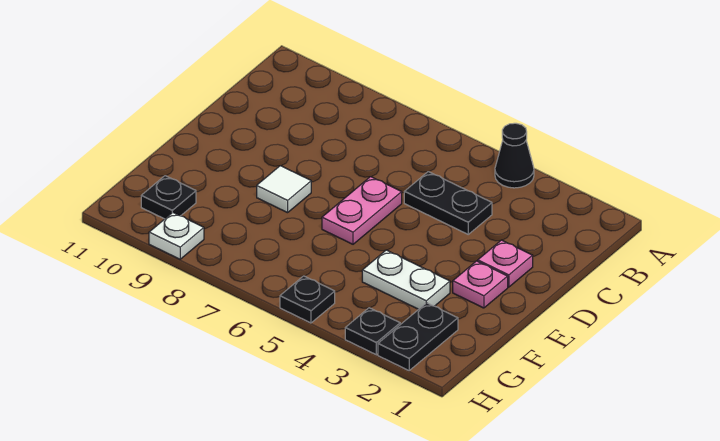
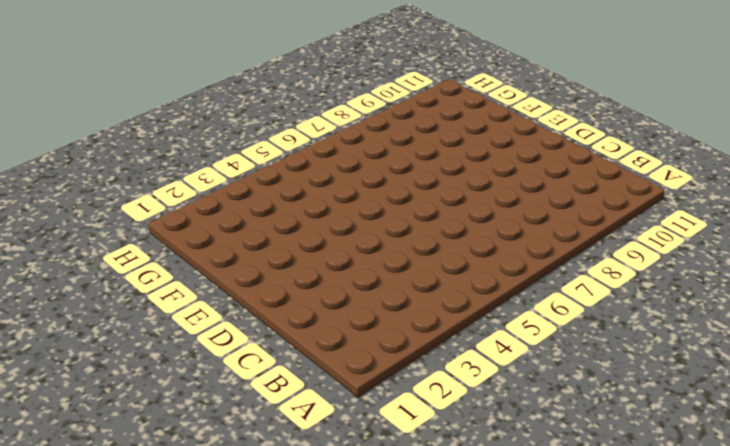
none -> black cone A4 level 1
none -> black plate C4:C5 level 1
none -> pink plate D2 level 1

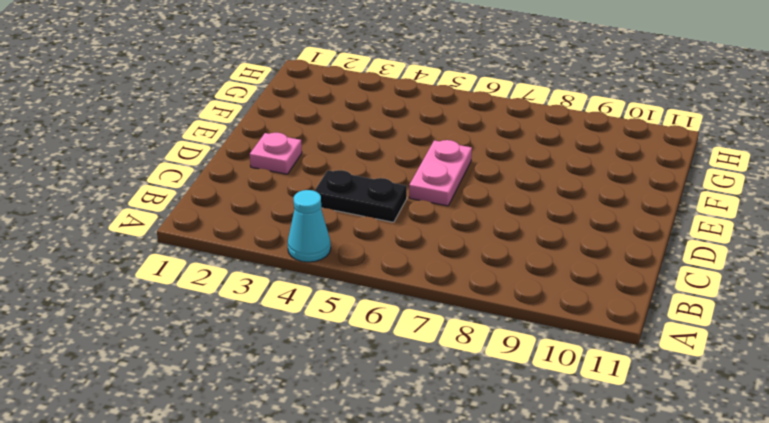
cyan cone A4 level 1 -> black cone A4 level 1
none -> pink plate E2 level 1
none -> white tile E8 level 1
none -> white plate F3:F4 level 1

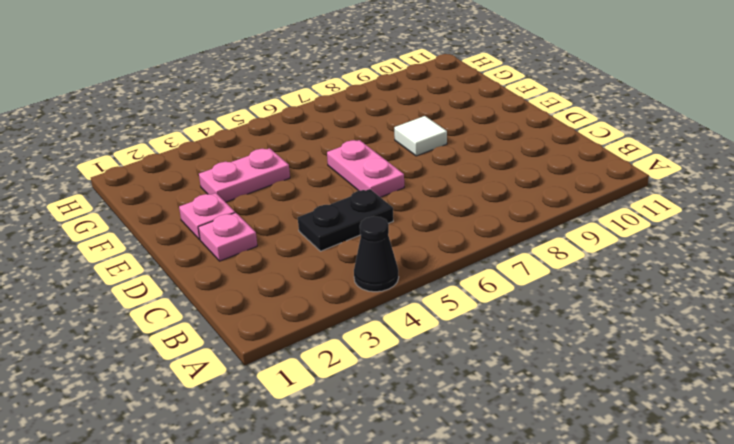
pink plate F3:F4 level 1 -> white plate F3:F4 level 1
none -> black plate G2:H2 level 1
none -> black plate G10 level 1
none -> black plate H3 level 1

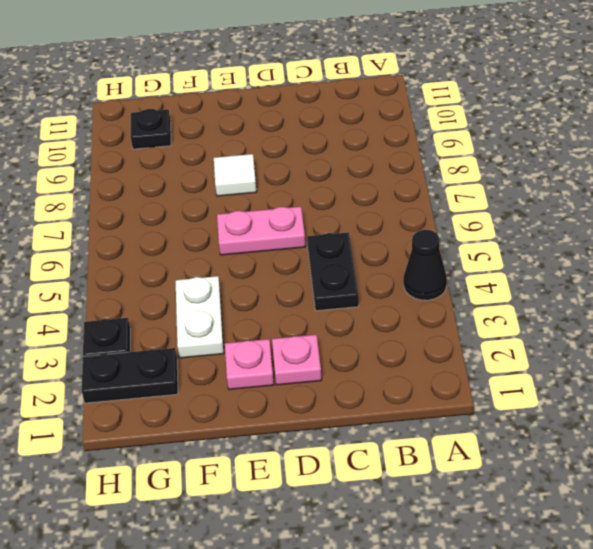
none -> black plate H5 level 1
none -> white plate H9 level 1

